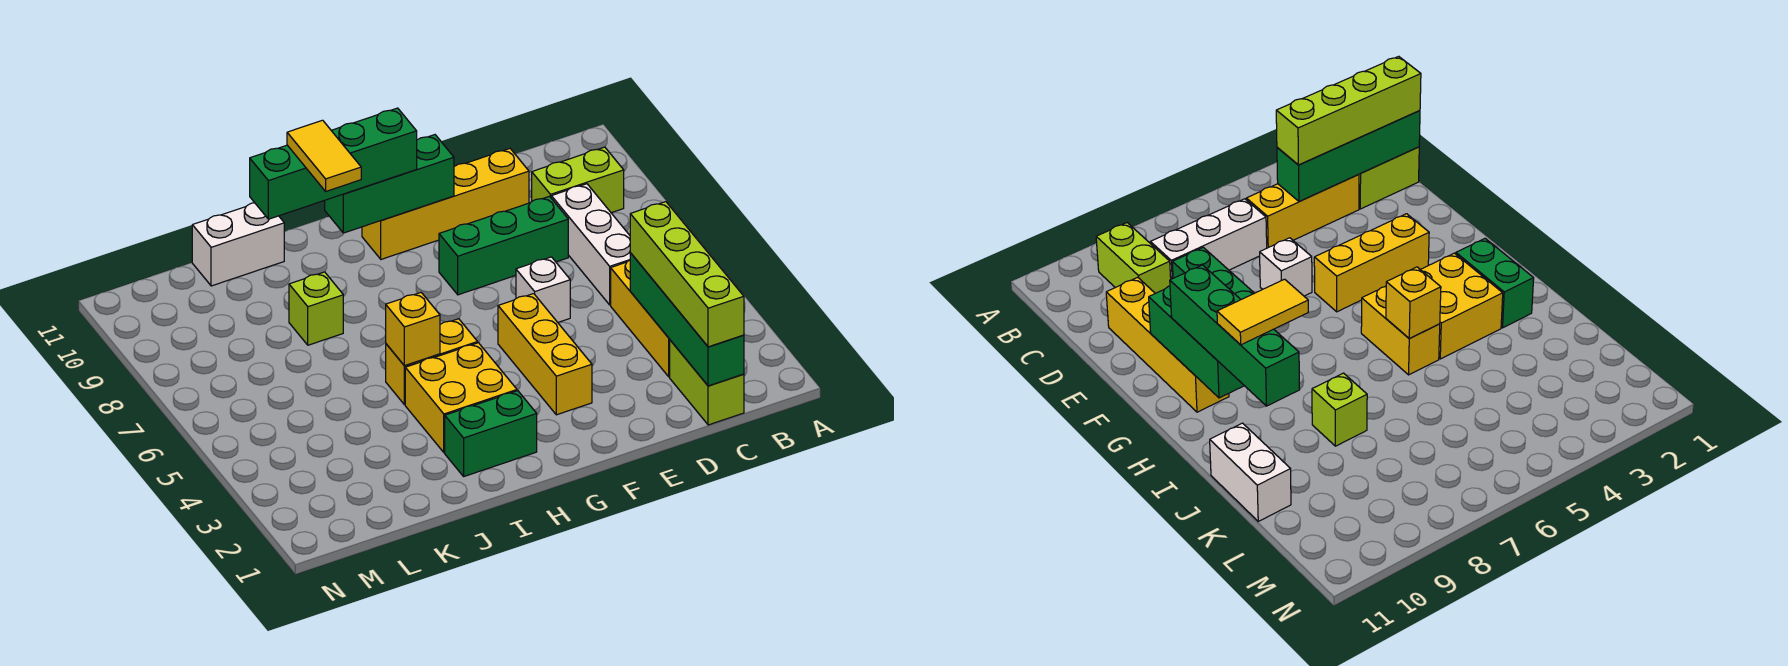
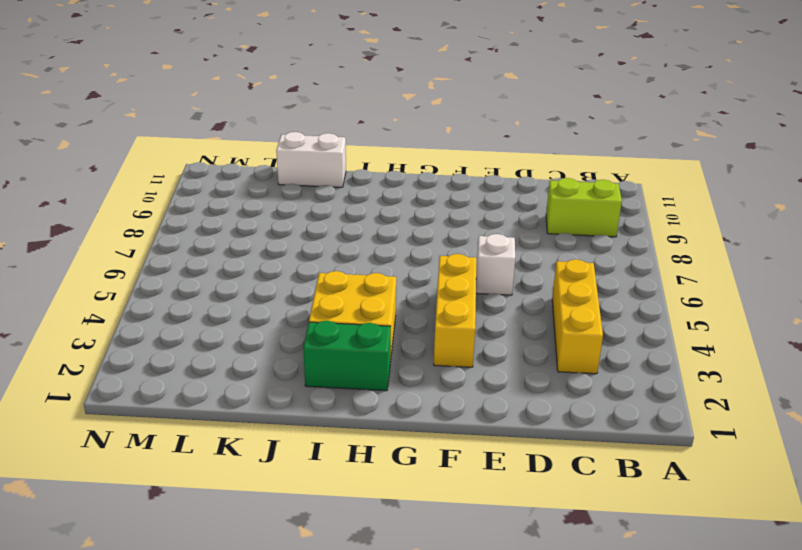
none -> lime brick C1:C2 level 1
none -> white brick C6:C8 level 1
none -> green brick D8:F8 level 1

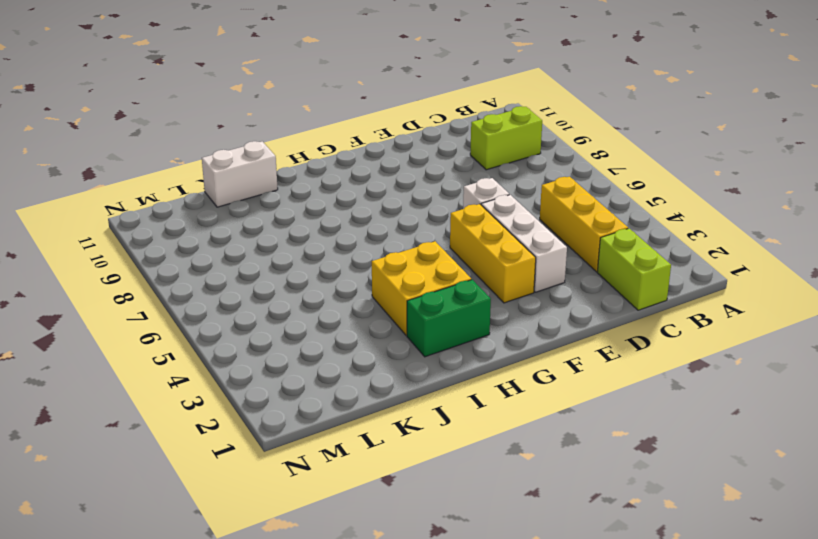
white brick E3:E5 level 1 -> white brick C6:C8 level 1
none -> green brick D8:F8 level 1
none -> yellow brick D10:G10 level 1
none -> yellow brick H5:I5 level 1

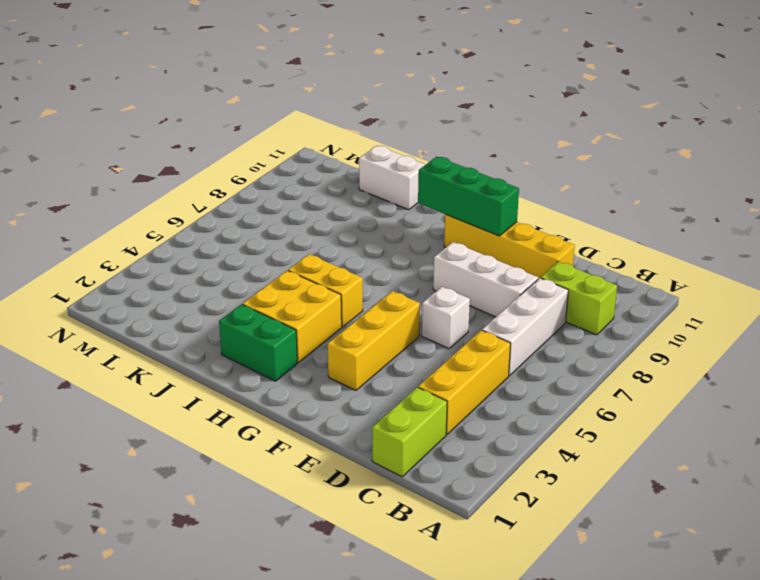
white brick D8:F8 level 1 -> green brick D8:F8 level 1
none -> lime brick J8 level 1
none -> green brick C1:C4 level 2
none -> yellow brick I5 level 2

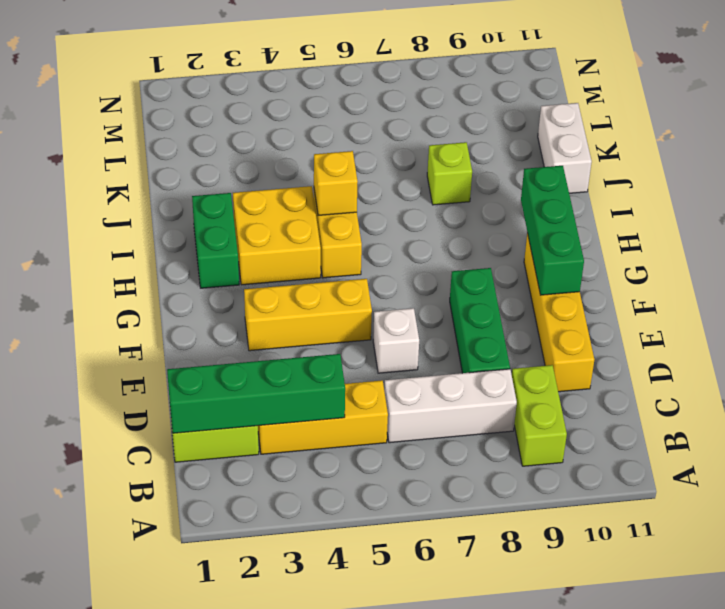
none -> lime brick C1:C4 level 3
none -> green brick G10:J10 level 3
none -> yellow tile I9:I10 level 4

